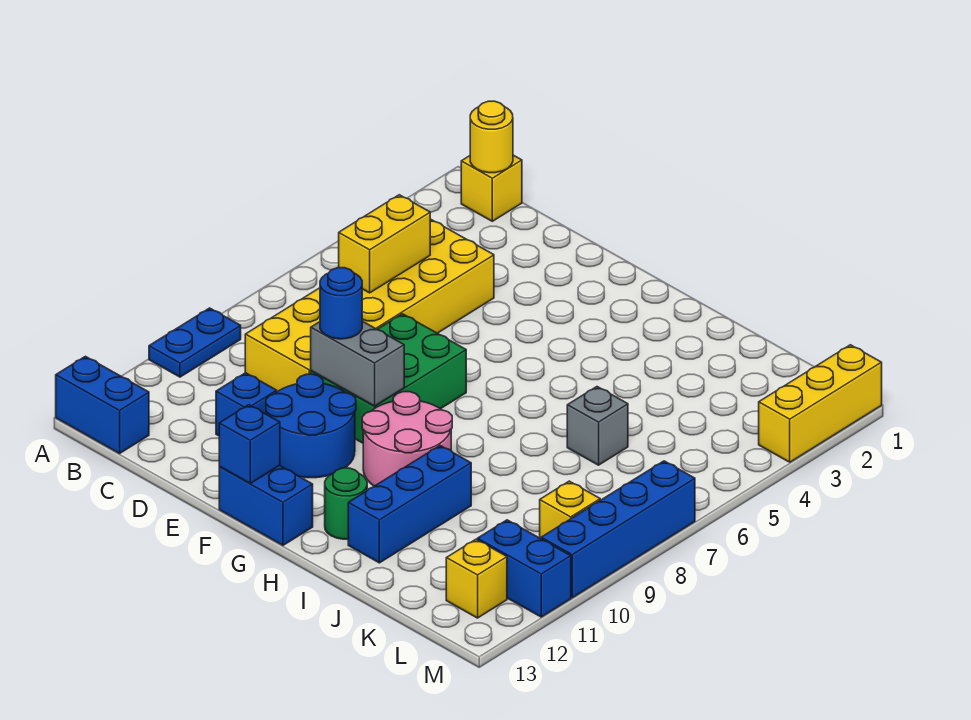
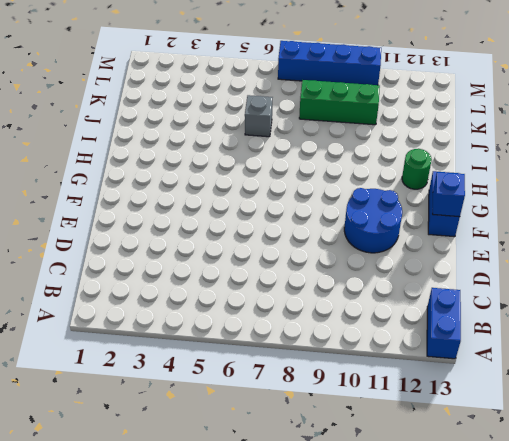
green brick K8:K10 level 1 -> none
none -> blue plate A9:A10 level 1
none -> yellow brick B1 level 1
none -> yellow brick C4:D9 level 1

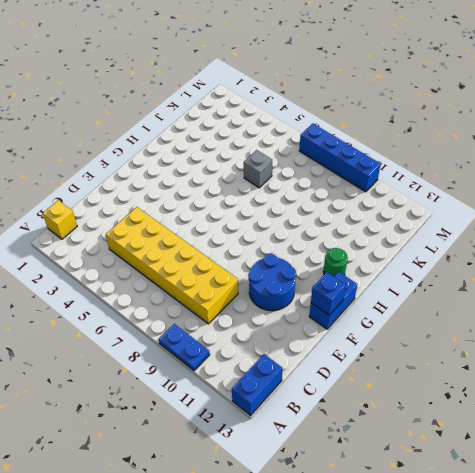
none -> blue brick D11 level 1
none -> green brick E7:F9 level 1
none -> pink round brick G9:H10 level 1

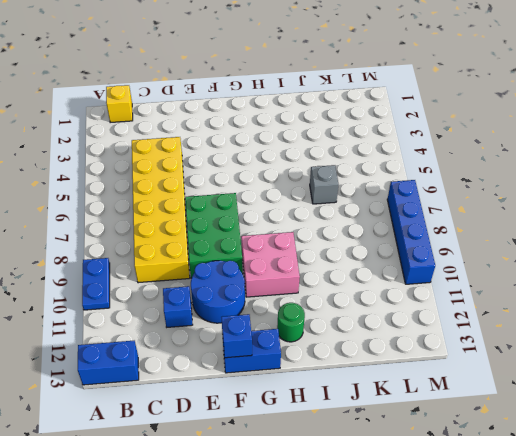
pink brick G9:H10 level 1 -> pink round brick G9:H10 level 1
none -> blue brick I10:I12 level 1
none -> yellow brick L9 level 1
none -> blue brick L11:M11 level 1

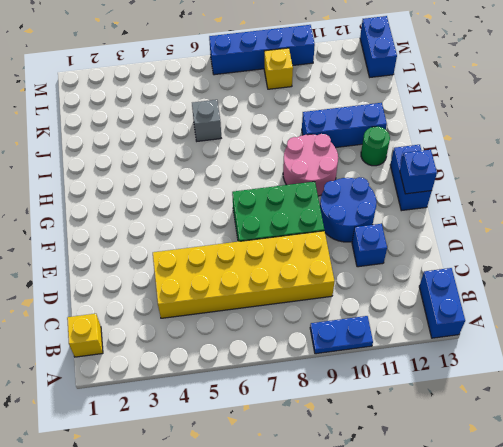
blue brick L13:M13 level 1 -> blue brick L11:M11 level 1
none -> yellow brick L12 level 1
none -> yellow brick M1:M3 level 1
none -> yellow round brick B1 level 2

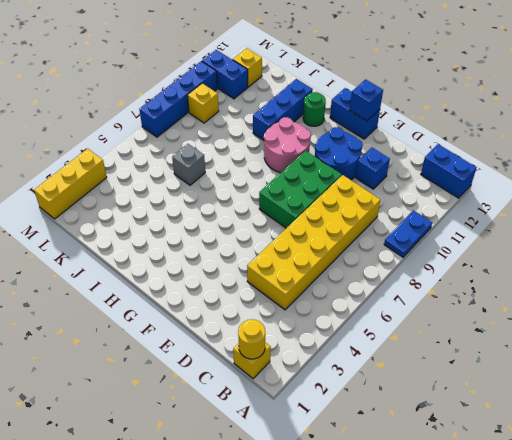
none -> yellow brick C5:C6 level 2
none -> grey brick E9:F9 level 2
none -> blue round brick E9 level 3

